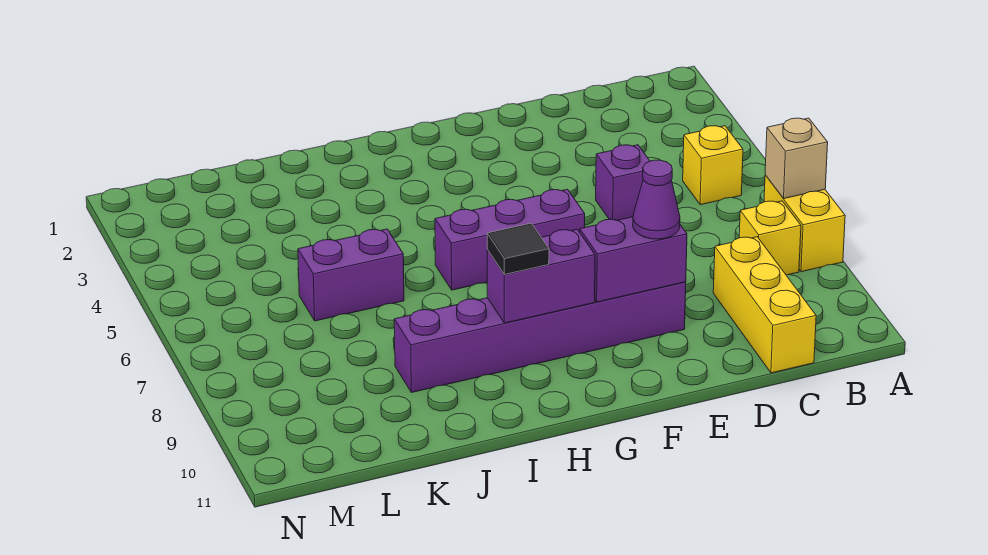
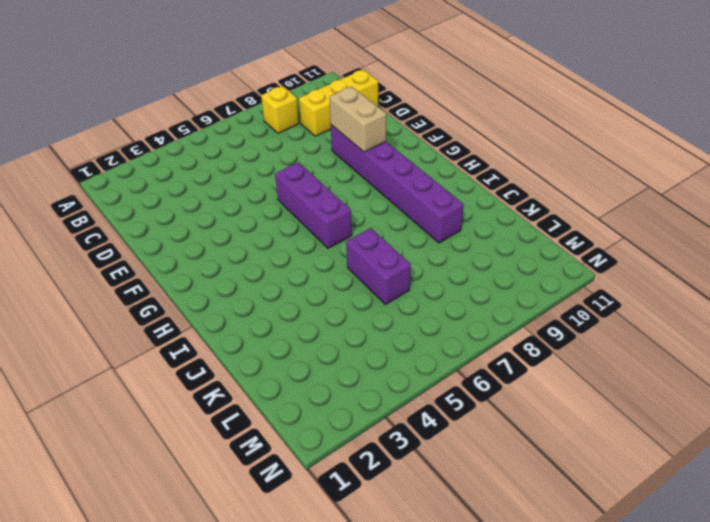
tan brick E9:F9 level 2 -> purple brick E9:F9 level 2
none -> yellow brick A7:A8 level 1
none -> yellow brick B5 level 1
none -> purple brick D5 level 1

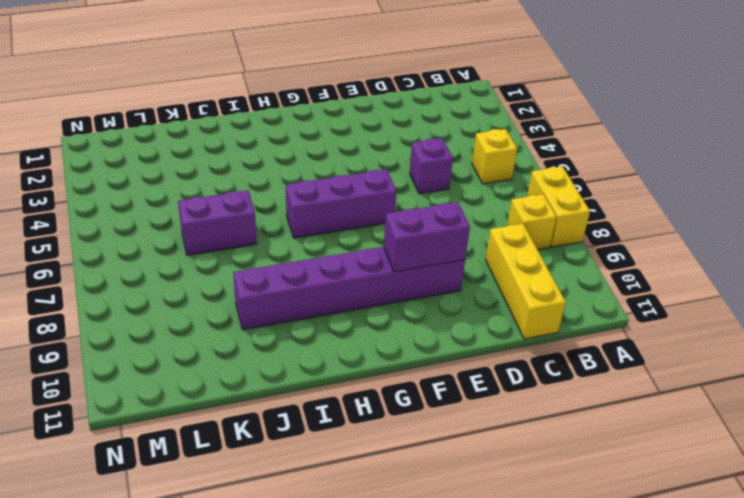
none -> tan brick A7 level 2
none -> purple brick G9:H9 level 2
none -> purple cone E9 level 3

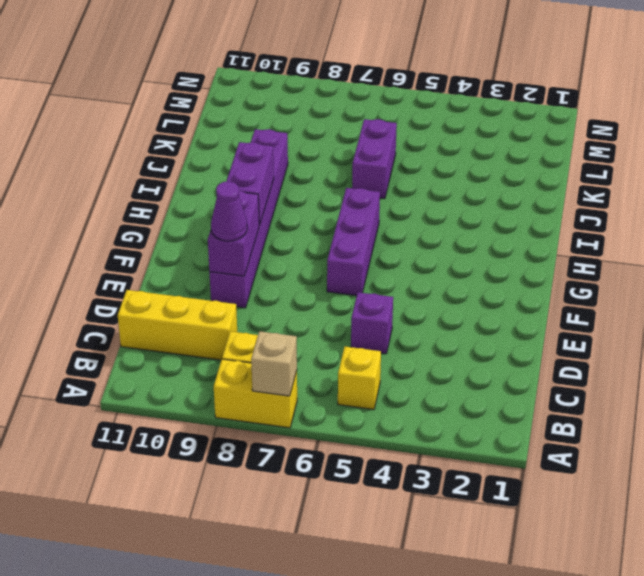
none -> black tile H9 level 3

